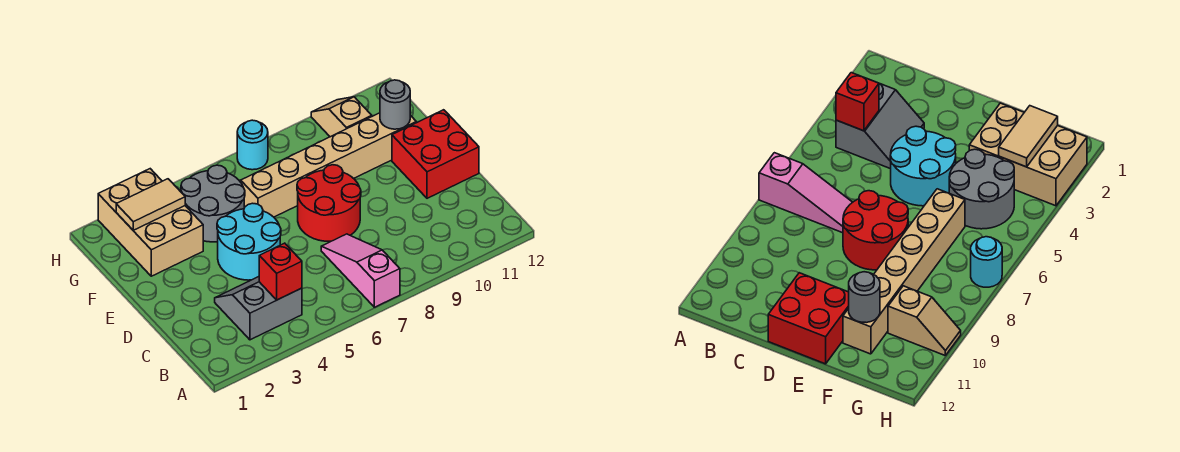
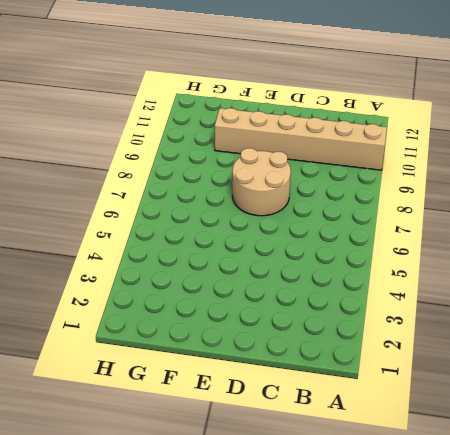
tan brick A10:F10 level 1 -> tan brick F6:F11 level 1
tan round brick D7:E8 level 1 -> red round brick D7:E8 level 1
none -> pink slope A7:C7 level 1 top A
none -> grey slope B3:C4 level 1 top B
none -> cyan round brick D4:E5 level 1

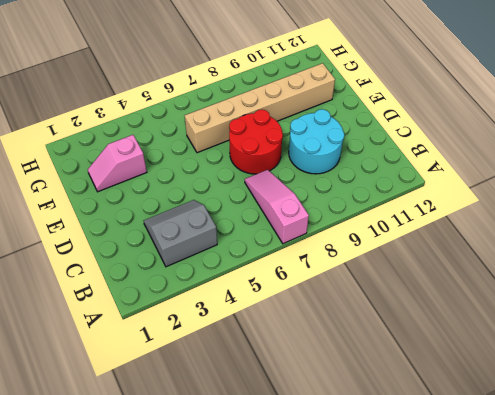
cyan round brick C9:D10 level 1 -> cyan round brick D4:E5 level 1
pink slope F2:F3 level 1 top 3 -> tan brick F2:H3 level 1
none -> red brick D11:E12 level 1
none -> grey round brick F4:G5 level 1
none -> tan slope G10:H10 level 1 top G

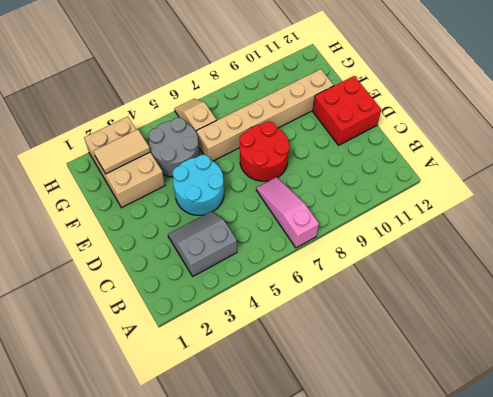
tan slope G6:H6 level 1 top G -> tan slope G10:H10 level 1 top G
none -> cyan round brick H7 level 1
none -> red brick B4 level 2
none -> grey round brick F11 level 2

